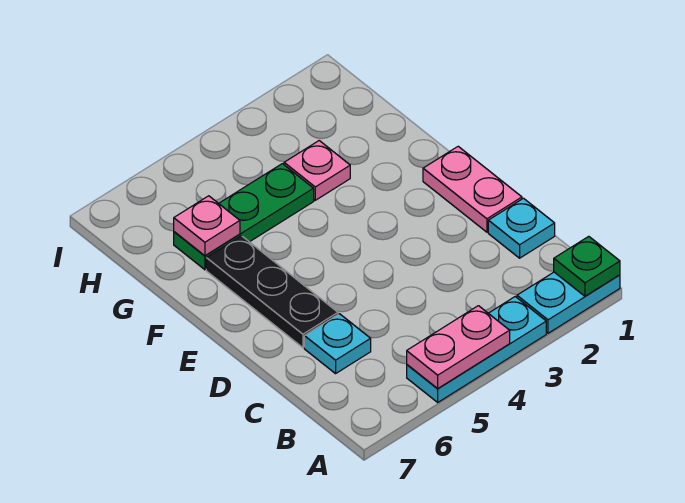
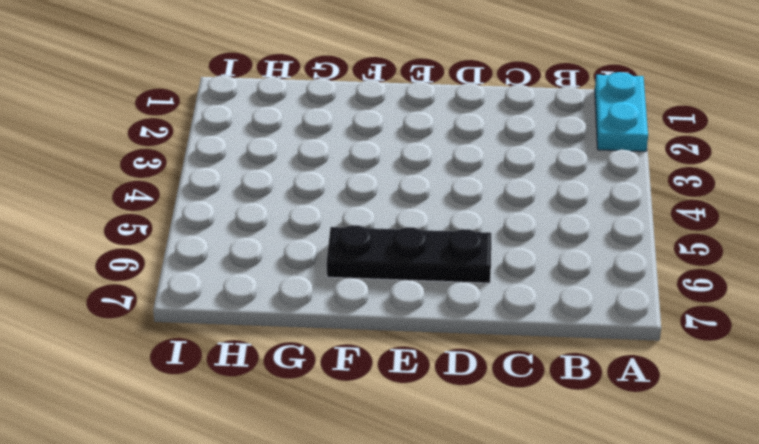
none -> cyan plate A3:A5 level 1
none -> cyan plate C1 level 1

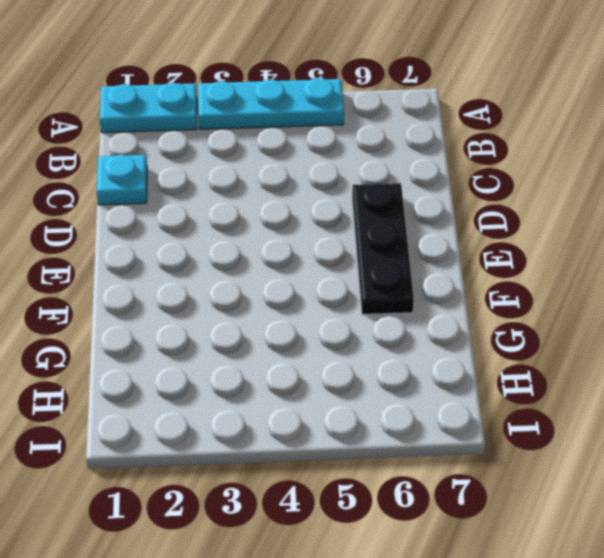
none -> cyan plate C6 level 1
none -> pink plate D1:E1 level 1

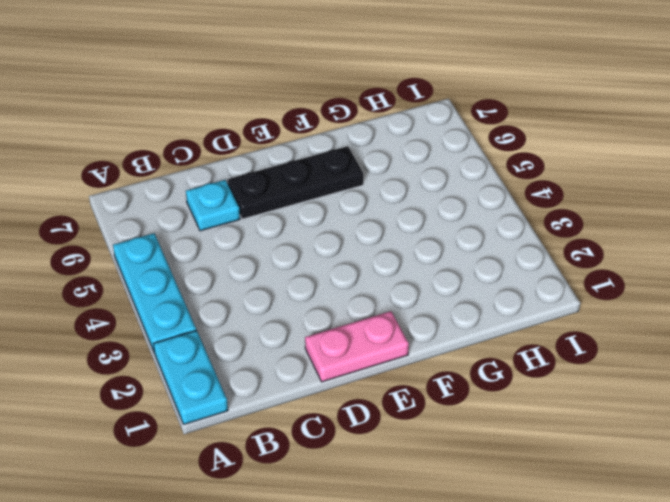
none -> cyan plate C1 level 1
none -> pink plate G3 level 1

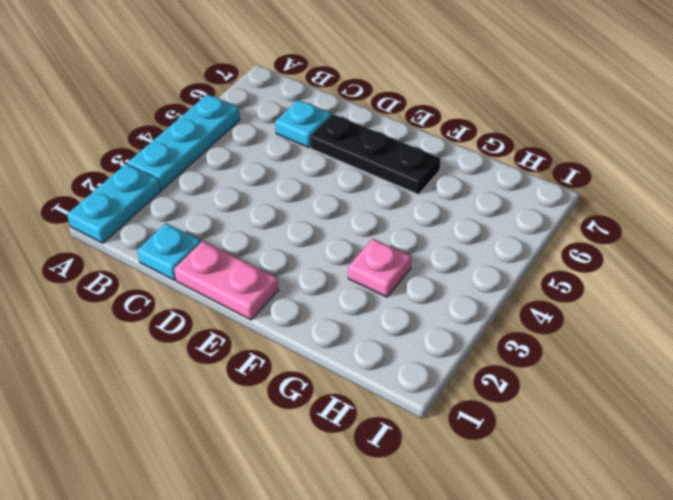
none -> green plate G4:G6 level 1
none -> green plate A1 level 2

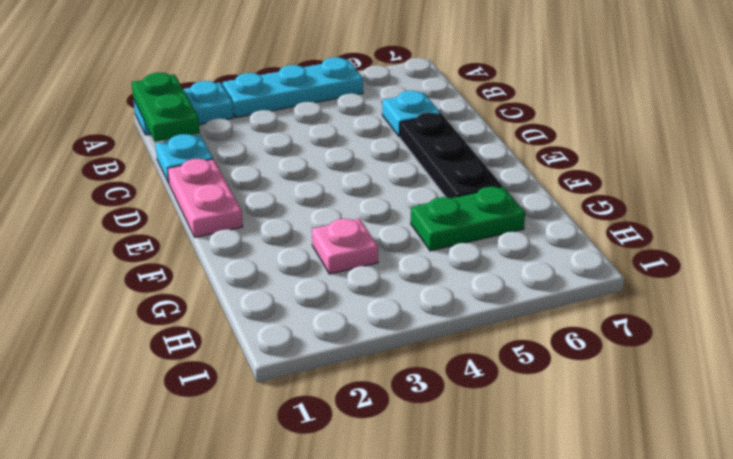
green plate A1:B1 level 2 -> green plate A1 level 2
green plate G5:G6 level 1 -> green plate G4:G6 level 1
none -> pink plate A4:A5 level 2
none -> pink plate G6 level 2

